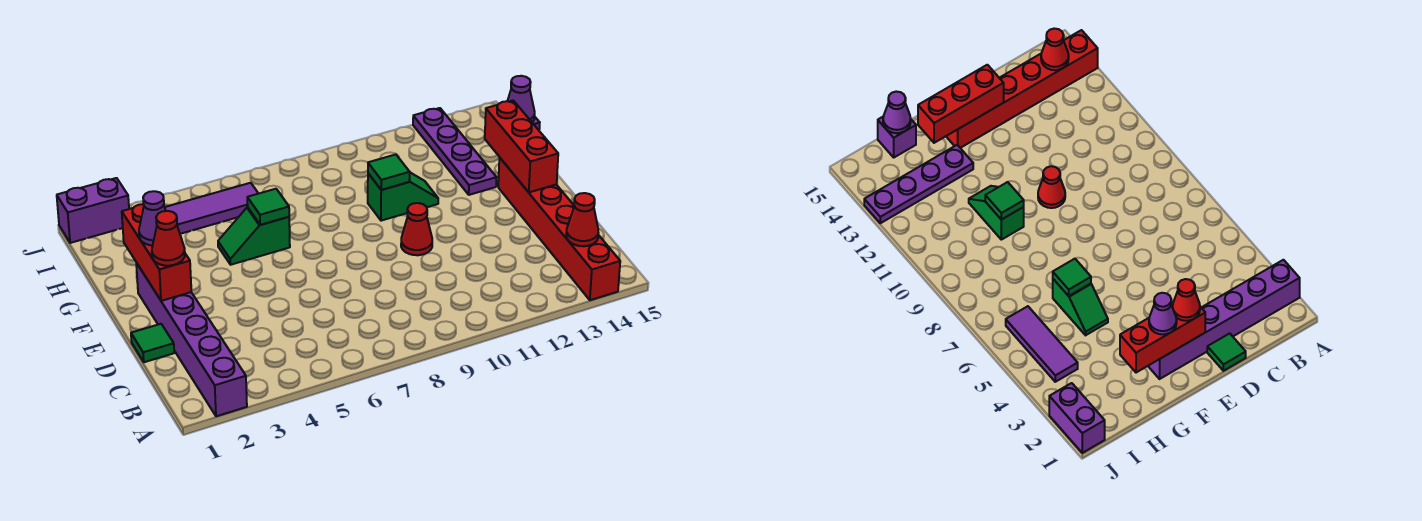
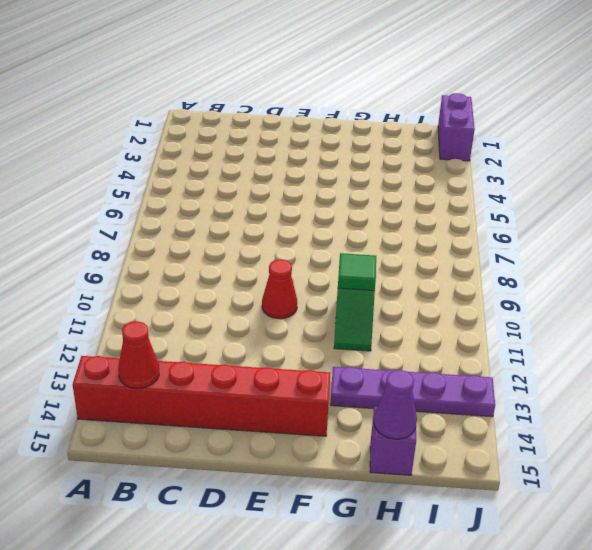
none -> purple brick A2:F2 level 1
none -> green tile D1 level 1
none -> green slope G5:G6 level 1 top 6

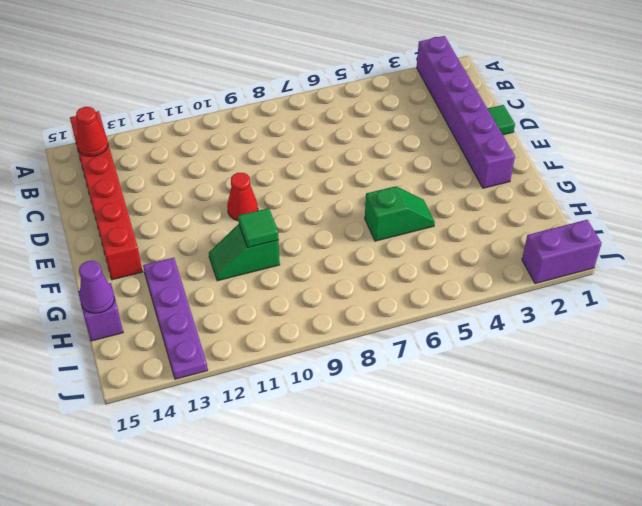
none -> purple tile I4:I6 level 1
none -> red brick E2:G2 level 2
none -> red brick E14:G14 level 2

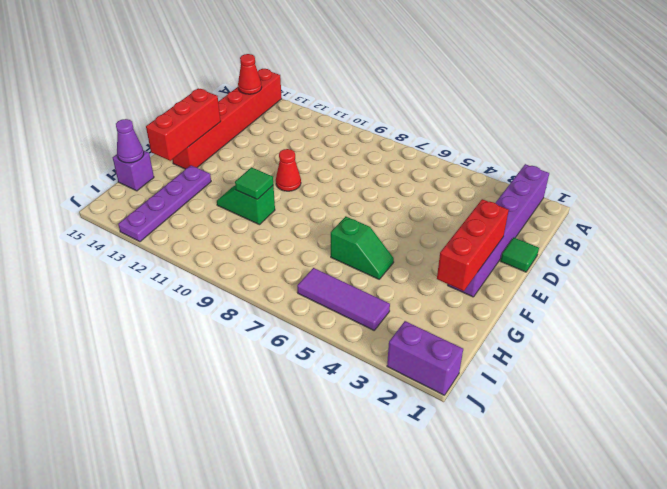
none -> green tile G6 level 2
none -> red cone E2 level 3
none -> purple cone F2 level 3

